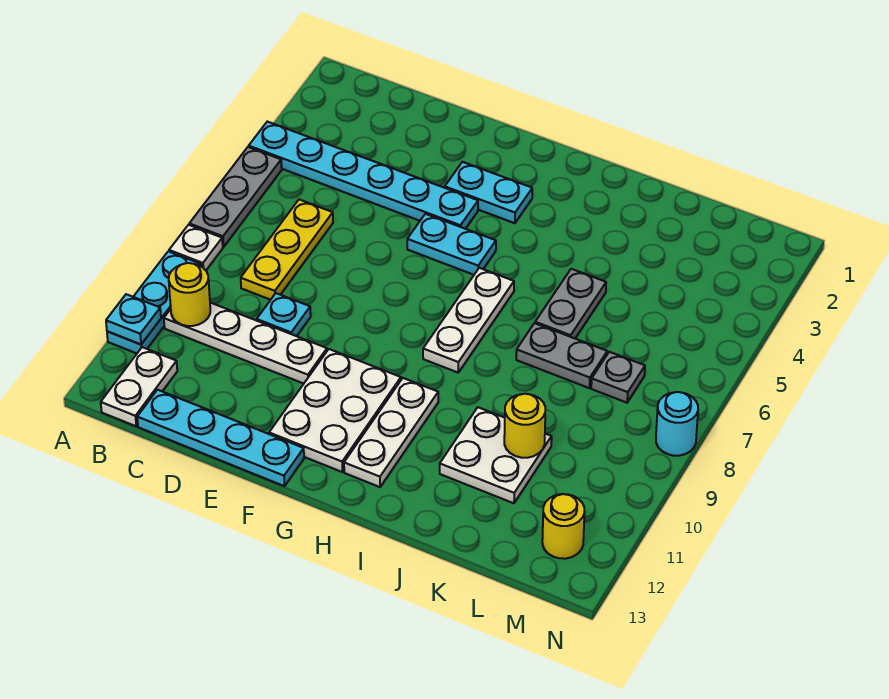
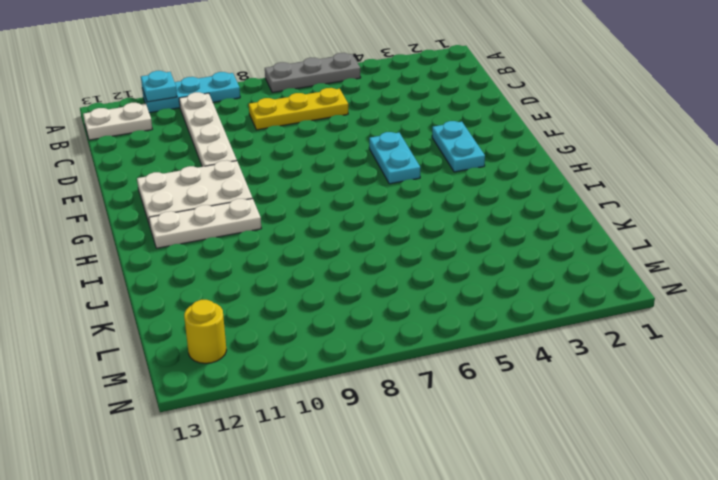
none -> cyan plate A4:F4 level 1
none -> white plate A8 level 1
none -> cyan plate C13:F13 level 1

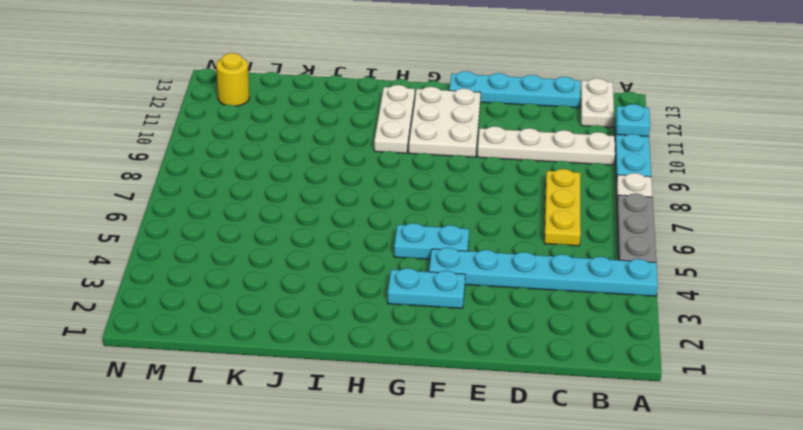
none -> cyan plate D9 level 1
none -> white plate H6:H8 level 1
none -> grey plate J5:J6 level 1

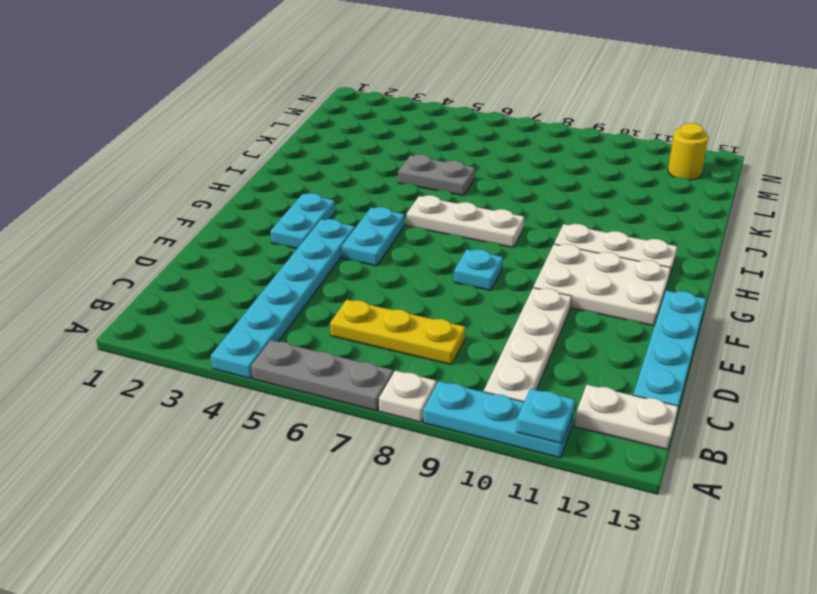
cyan plate F8 level 1 -> cyan plate D9 level 1
none -> grey plate J7:K7 level 1
none -> white plate J10:K11 level 1
none -> grey plate L7 level 1

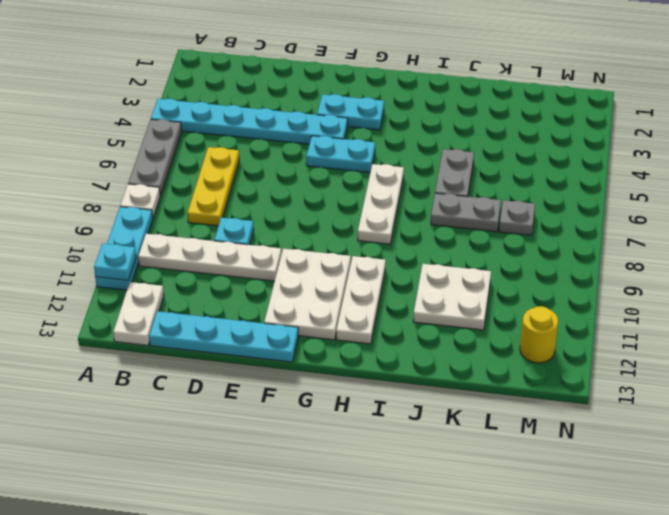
none -> cyan round brick N8 level 1
none -> yellow round brick B10 level 2
none -> yellow round brick K10 level 2

